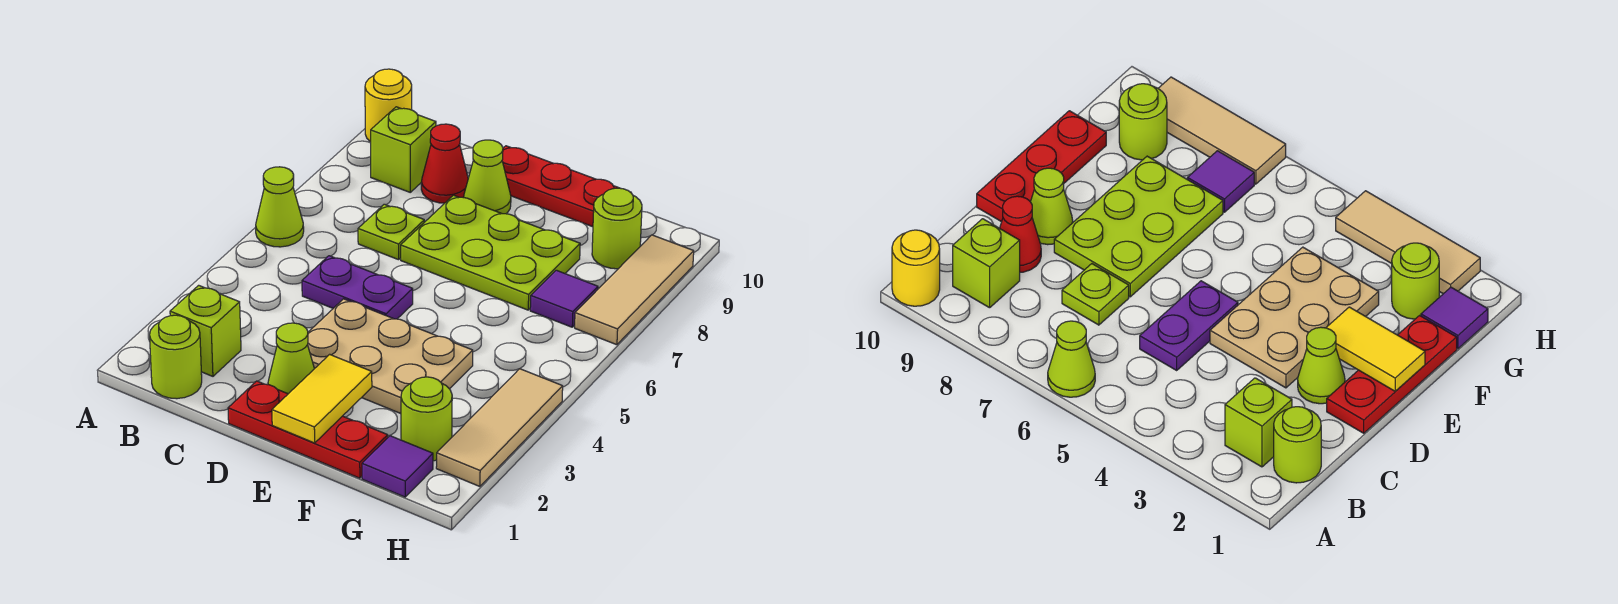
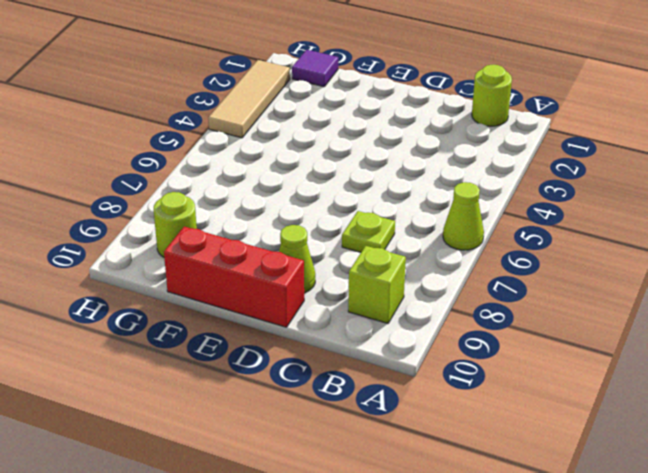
red brick D10:F10 level 1 -> red plate D10:F10 level 1
none -> yellow round brick A10 level 1
none -> lime brick B2 level 1
none -> purple plate C5:D5 level 1

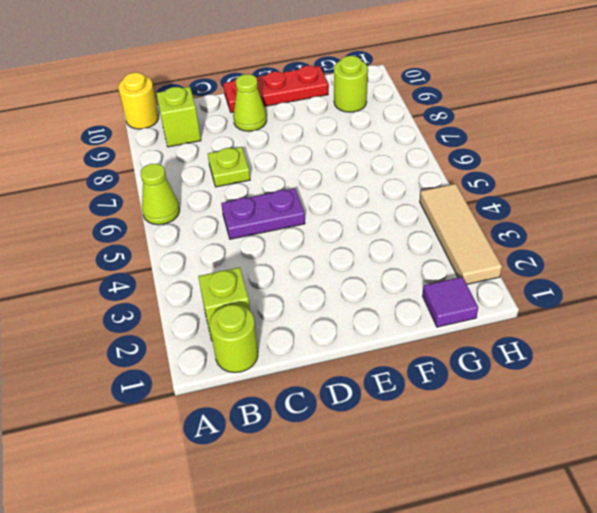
none -> red cone C9 level 1
none -> red plate D1:F1 level 1
none -> lime cone D2 level 1

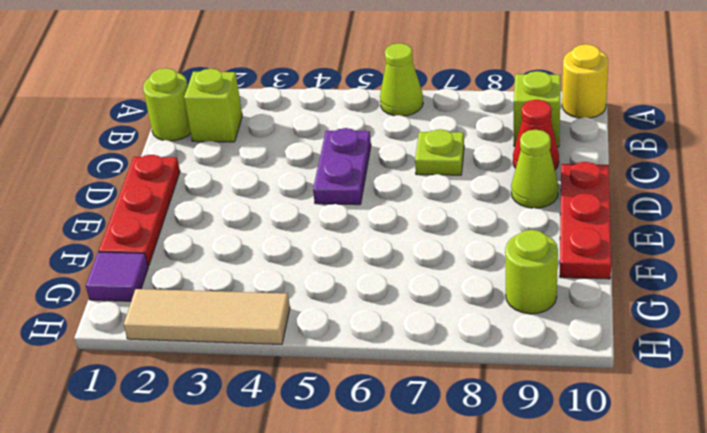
none -> lime cone D2 level 1
none -> tan plate D3:F4 level 1
none -> lime plate D7:F8 level 1

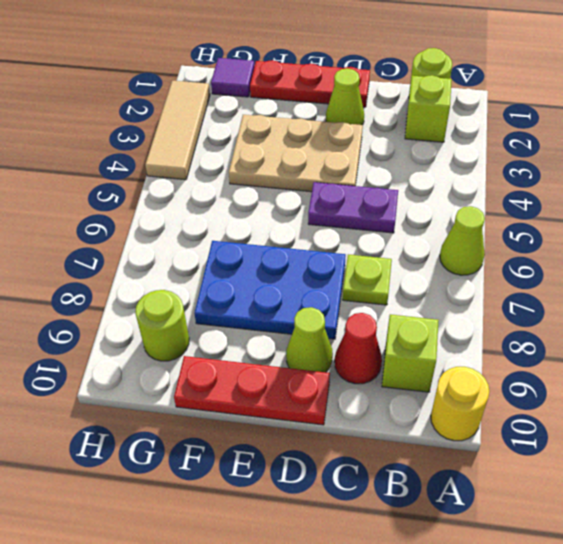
blue plate D7:F8 level 1 -> lime plate D7:F8 level 1
none -> lime round brick G2 level 1
none -> purple tile G7 level 1
none -> tan tile H7:H9 level 1

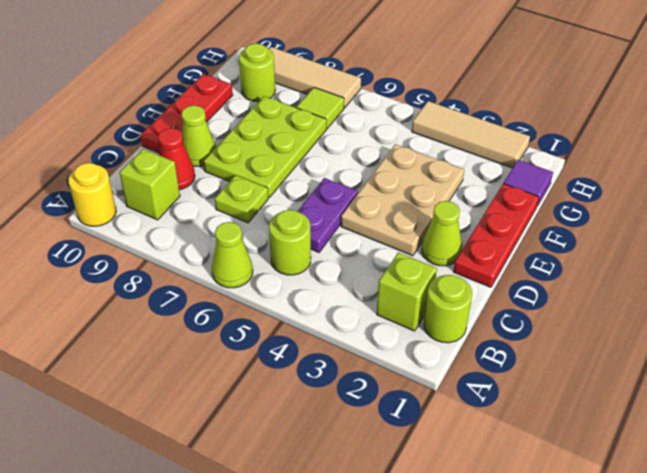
lime round brick B5 level 1 -> lime round brick G2 level 1
lime tile G7 level 1 -> purple tile G7 level 1
none -> yellow tile E1:E2 level 2

